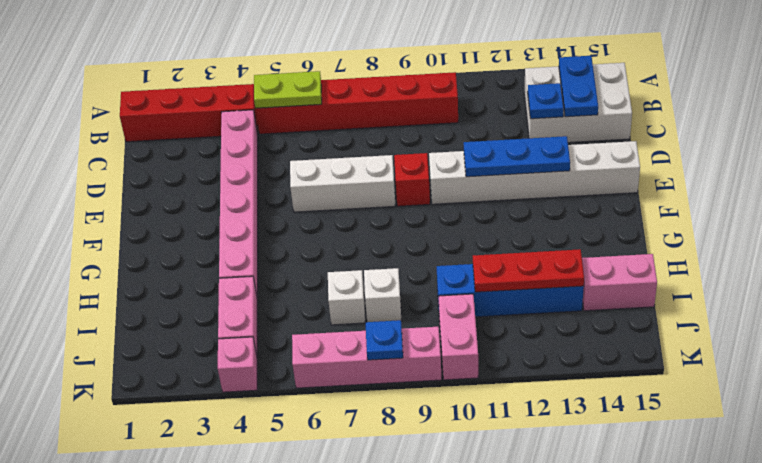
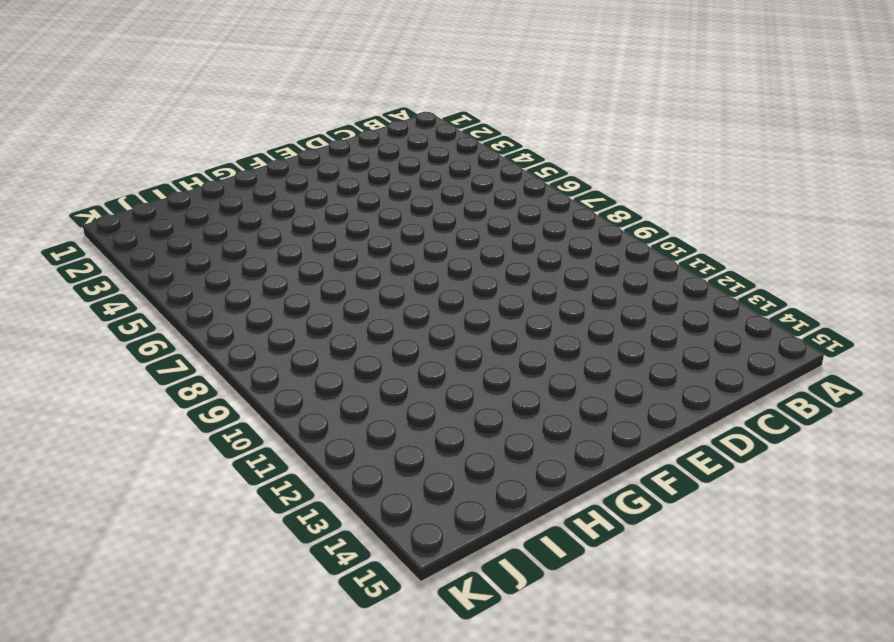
none -> red brick B1:B4 level 1
none -> red brick B5:B10 level 1
none -> white brick B13:C15 level 1

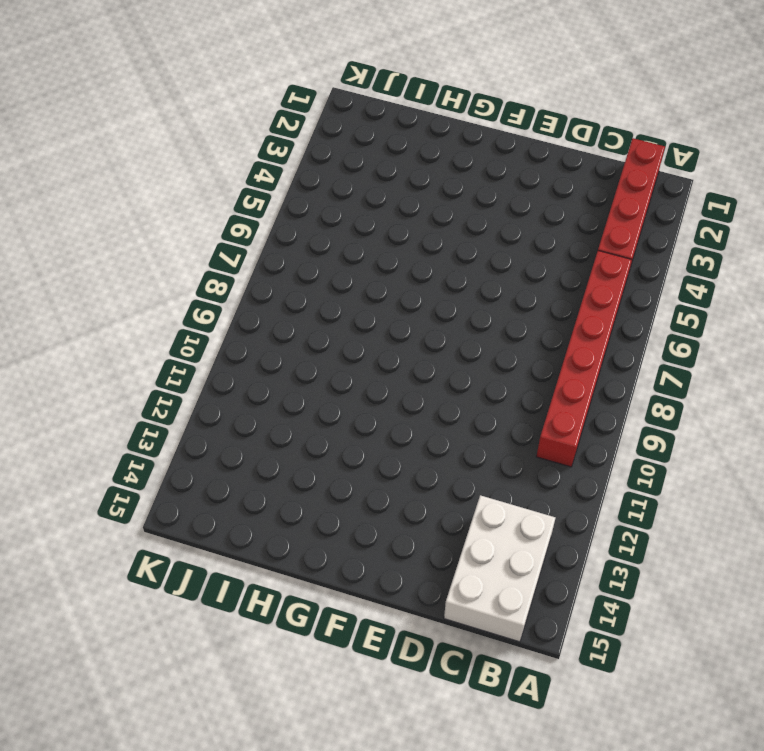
none -> pink brick C4:H4 level 1
none -> white brick E6:E8 level 1
none -> red brick E9 level 1

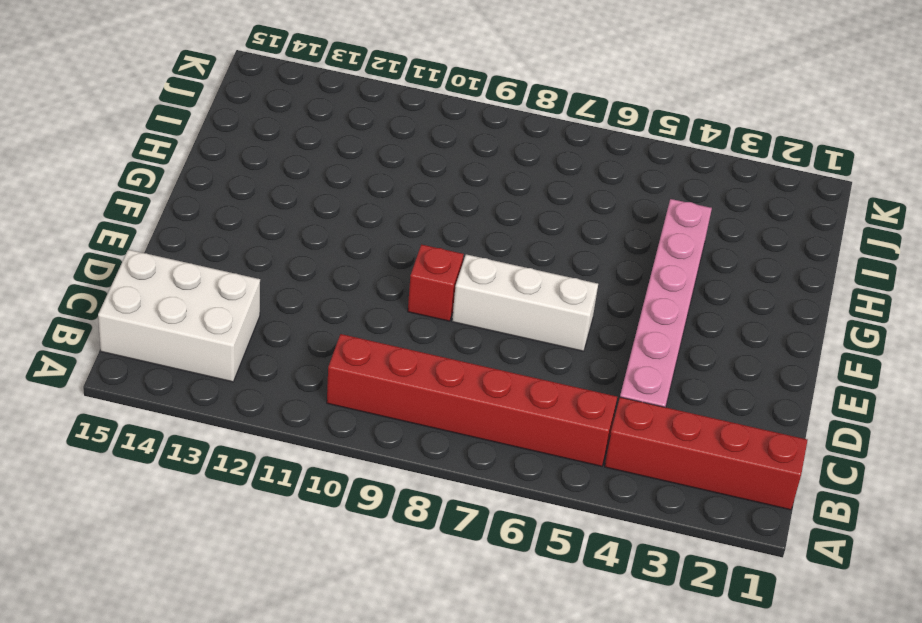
none -> white brick E10:E15 level 1
none -> pink brick I4:J4 level 1
none -> white brick I7 level 1

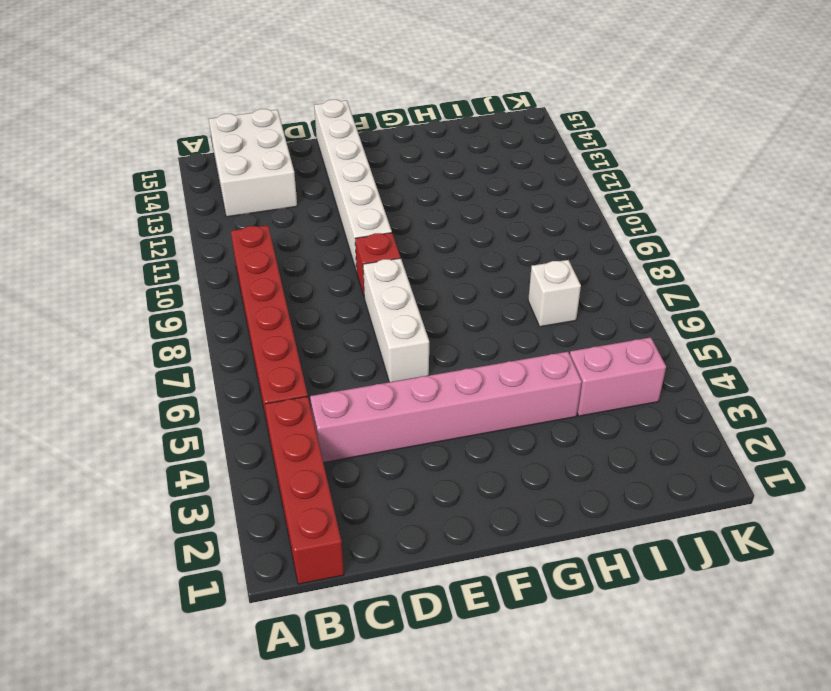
none -> white brick I8 level 1
none -> blue brick I10:I13 level 1
none -> pink brick I14:I15 level 1

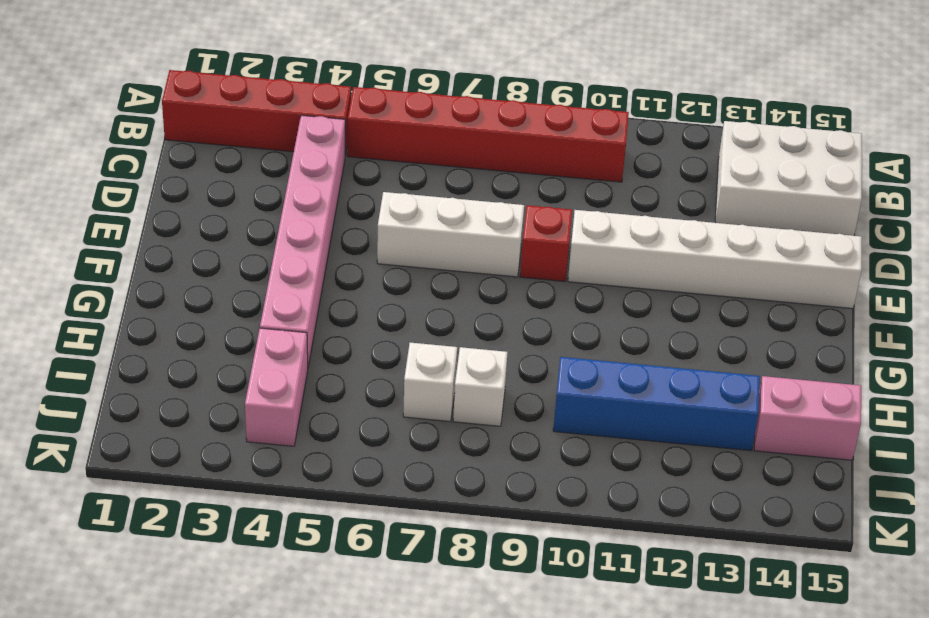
none -> pink brick J10:K10 level 1
none -> pink brick K4 level 1
none -> pink brick K6:K9 level 1

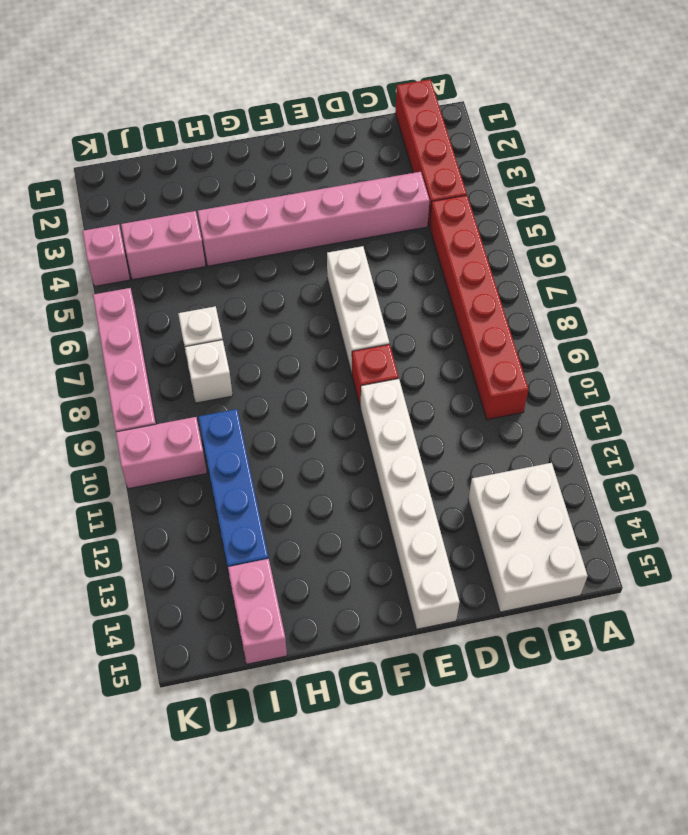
none -> lime plate B5:B6 level 2
none -> blue plate B14:C14 level 2
none -> blue plate C13 level 2

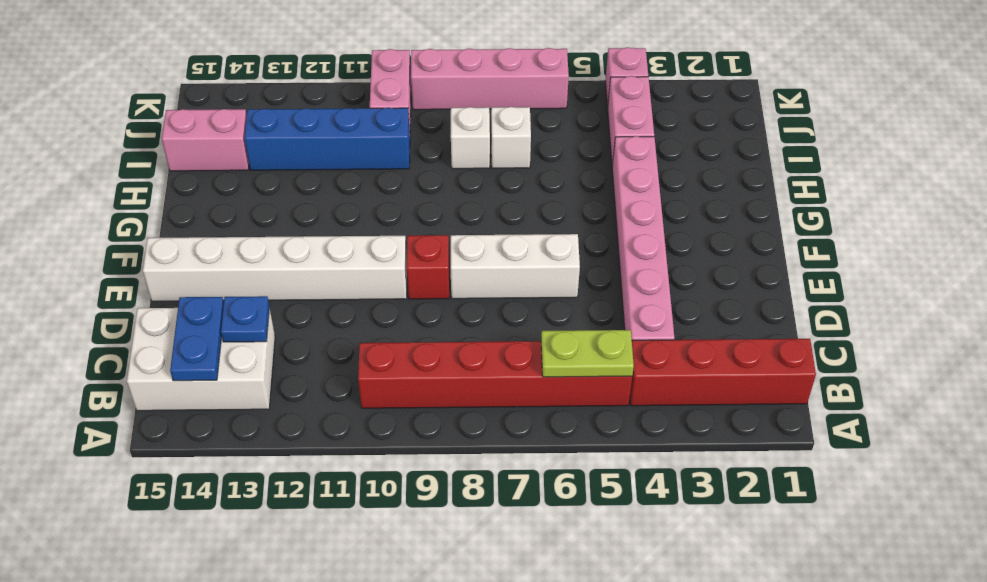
none -> blue plate E11:E13 level 2
none -> red plate I11:I13 level 2
none -> blue plate K8 level 2

